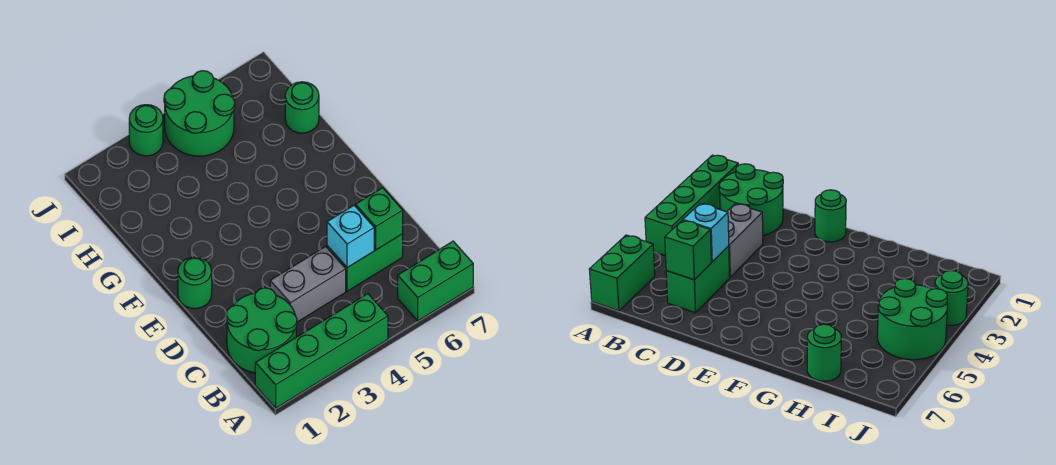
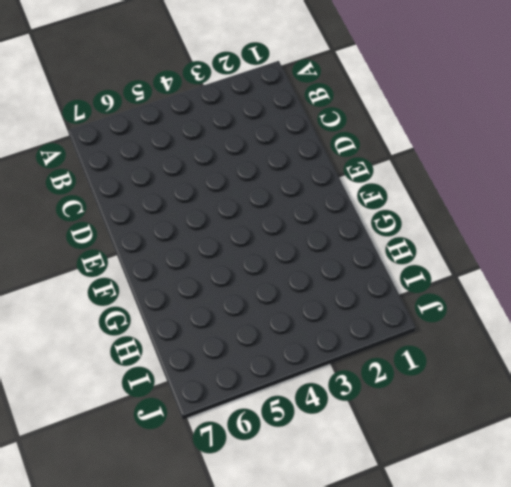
none -> green brick A1:A4 level 1
none -> green brick A6:A7 level 1

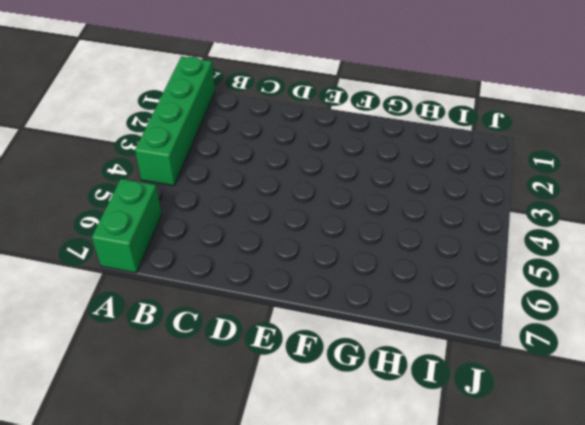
none -> green round brick B1:C2 level 1
none -> grey brick C3:C4 level 1

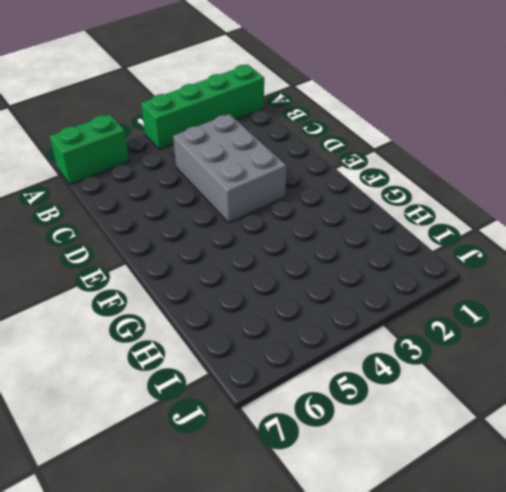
grey brick C3:E4 level 1 -> grey brick C3:C4 level 1
none -> green round brick B1:C2 level 1
none -> green brick C5:C6 level 1

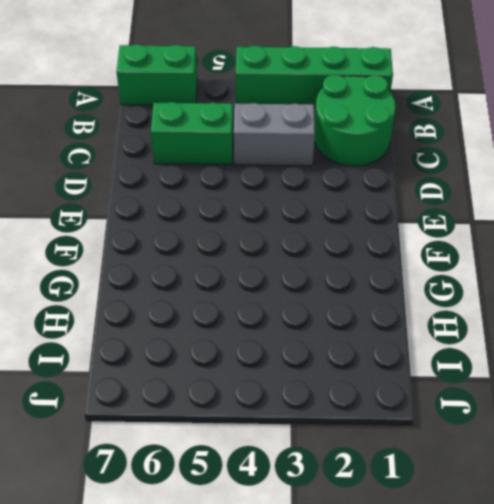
none -> green round brick E1 level 1
none -> green round brick H7 level 1

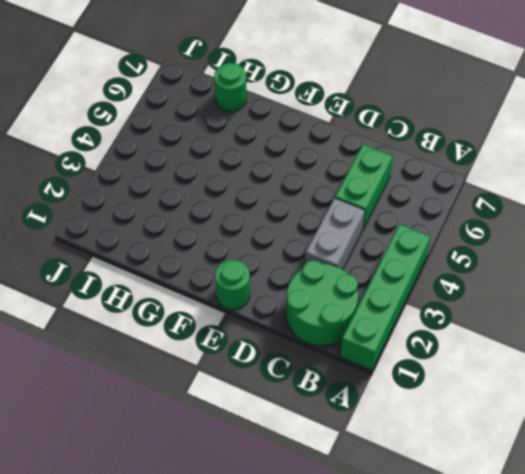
none -> green brick A6:A7 level 1
none -> green round brick I4:J5 level 1

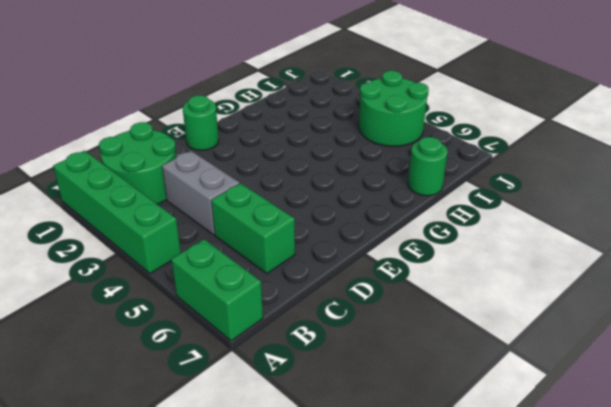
none -> green round brick J3 level 1
none -> cyan brick C5 level 2

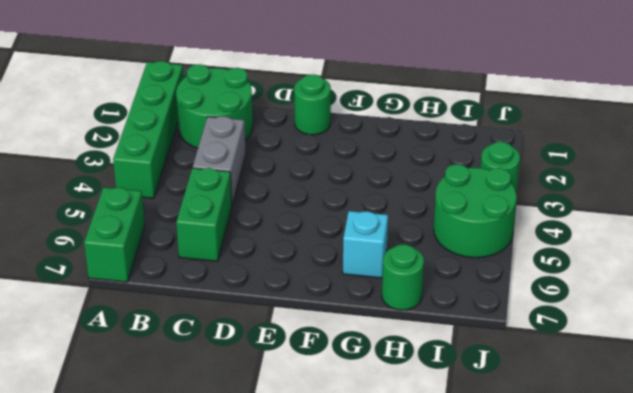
cyan brick G6 level 1 -> cyan brick C5 level 2
none -> green brick C6 level 2

